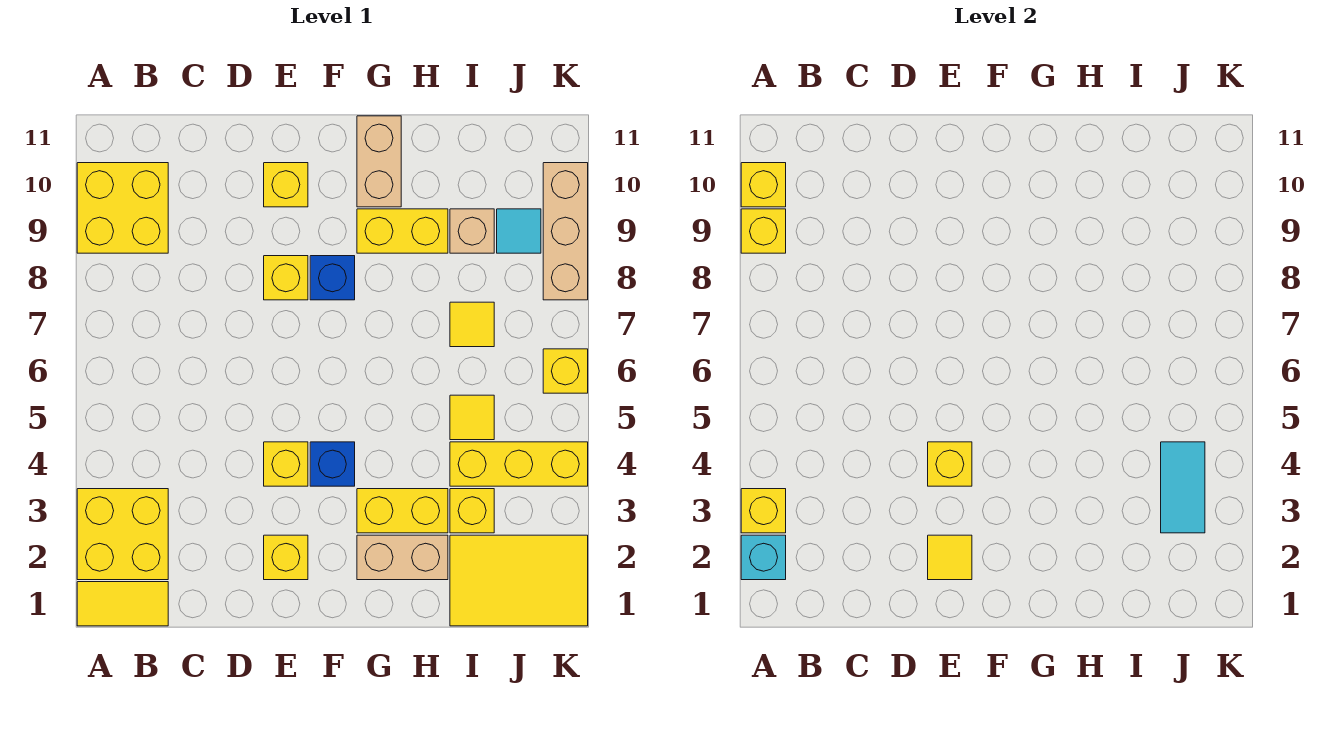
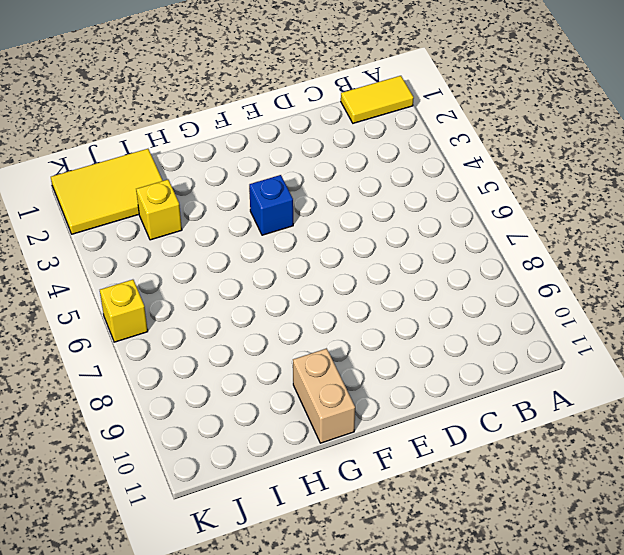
none -> yellow brick A2:B3 level 1
none -> yellow brick A9:B10 level 1
none -> yellow brick E2 level 1

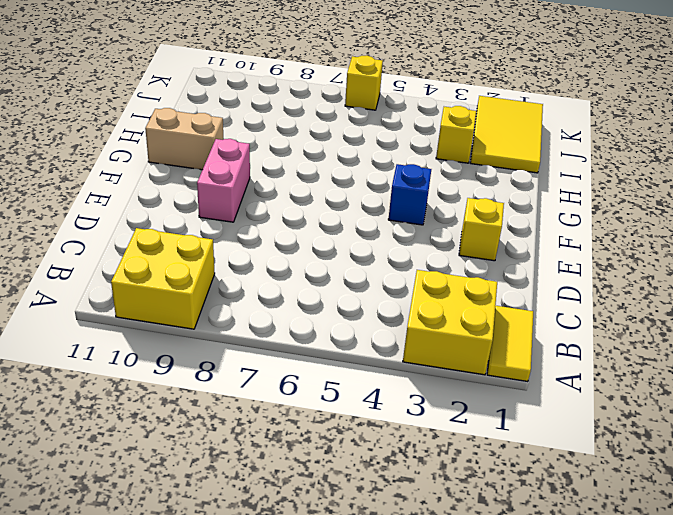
pink brick E9:F9 level 1 -> none
none -> yellow brick E4 level 1
none -> yellow brick E8 level 1
none -> yellow brick E10 level 1

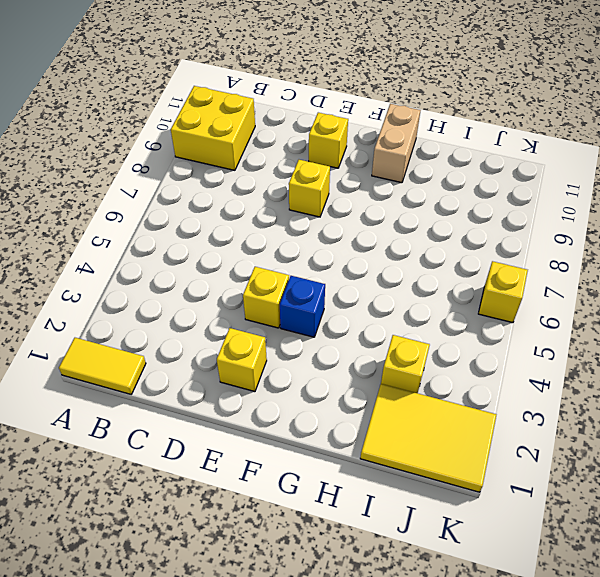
none -> yellow brick A2:B3 level 1
none -> blue brick F8 level 1
none -> tan brick G2:H2 level 1

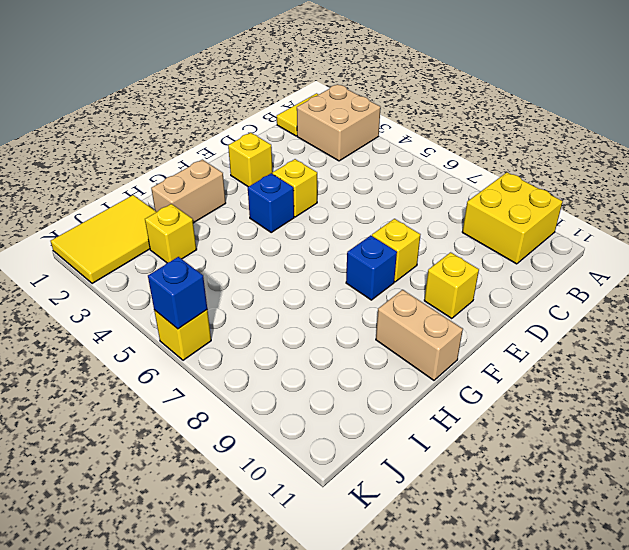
tan brick A2:B3 level 1 -> yellow brick A2:B3 level 1
blue brick K6 level 2 -> none
none -> yellow brick G3:H3 level 1
none -> yellow brick G9:H9 level 1
none -> yellow brick I4:K4 level 1

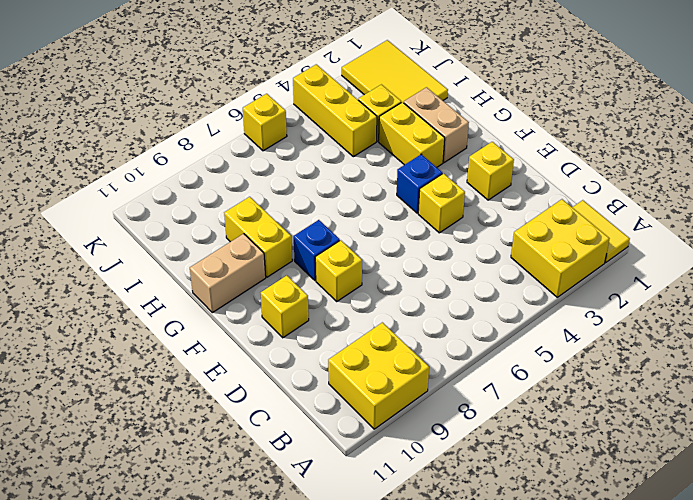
none -> yellow tile I5 level 1
none -> yellow tile I7 level 1
none -> tan brick I9 level 1

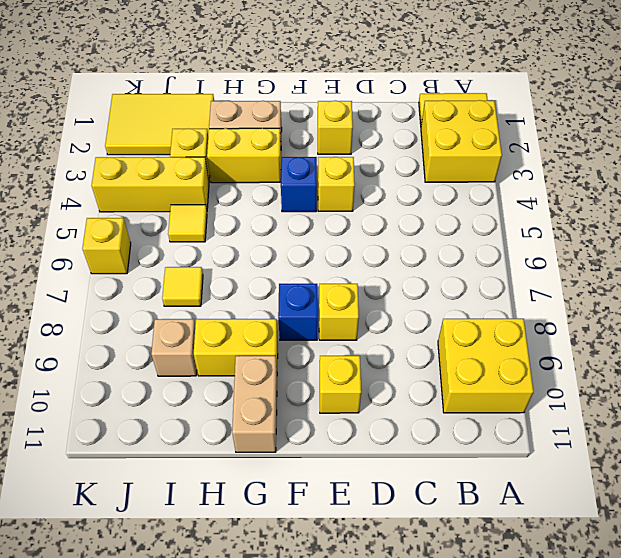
none -> cyan tile J9 level 1
none -> tan brick K8:K10 level 1
none -> cyan brick A2 level 2

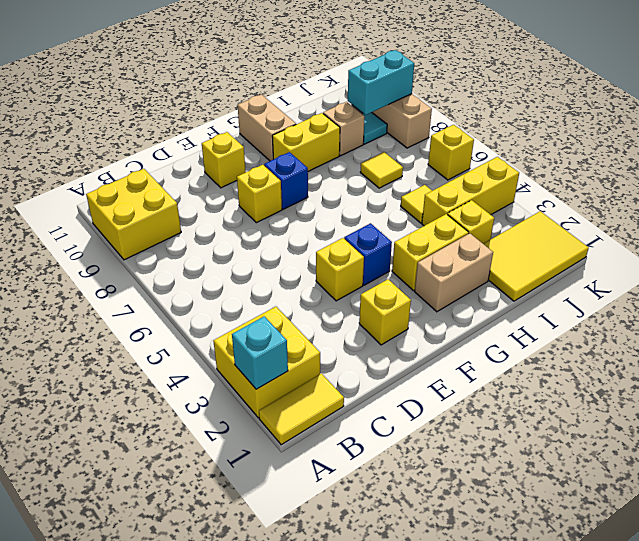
cyan brick J9:K9 level 2 -> none
none -> yellow brick A3 level 2
none -> yellow brick A9 level 2
none -> yellow brick A10 level 2

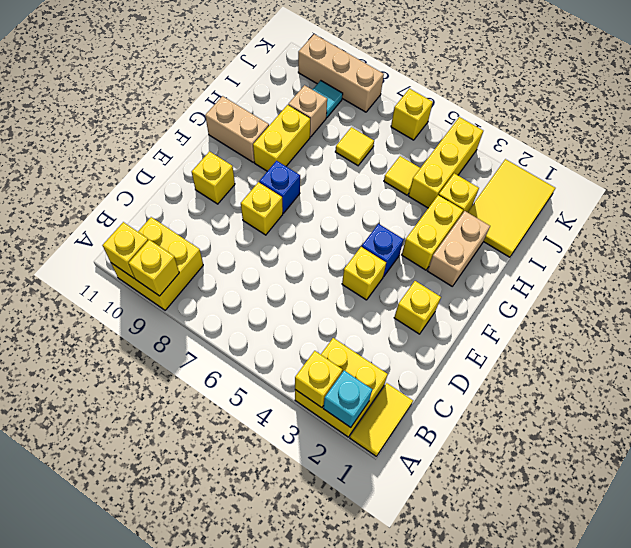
none -> yellow tile E2 level 2
none -> yellow brick E4 level 2
none -> cyan tile J3:J4 level 2

